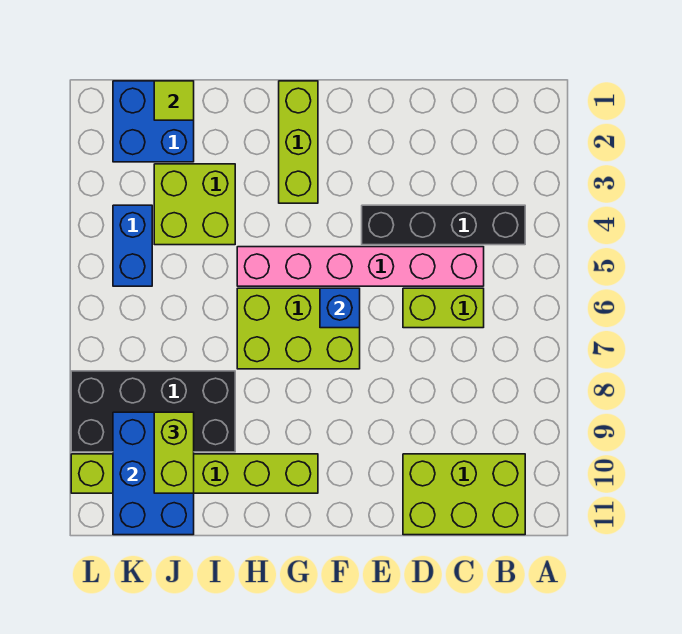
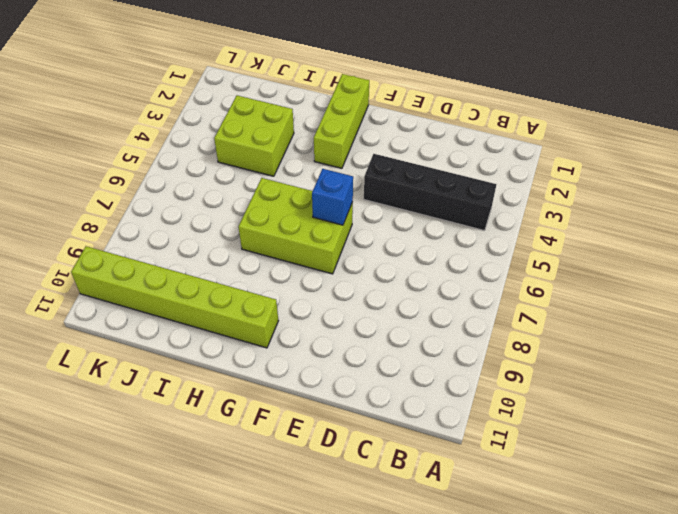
none -> lime brick B10:D11 level 1
none -> pink brick C5:H5 level 1
none -> lime brick C6:D6 level 1

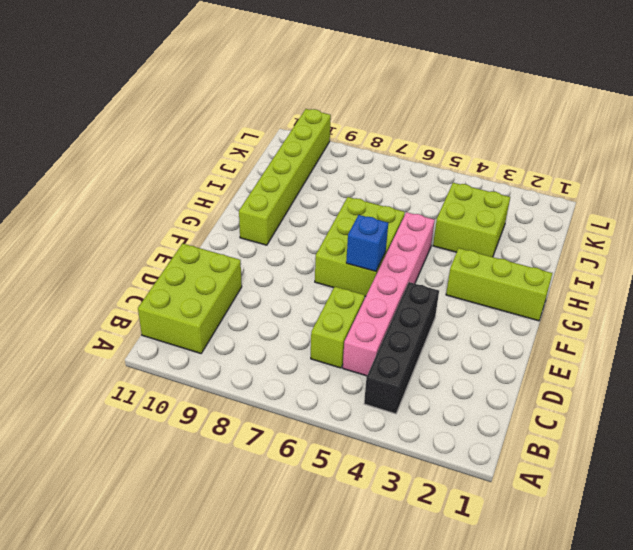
none -> black brick I8:L9 level 1
none -> blue brick J1:K2 level 1
none -> blue brick K4:K5 level 1

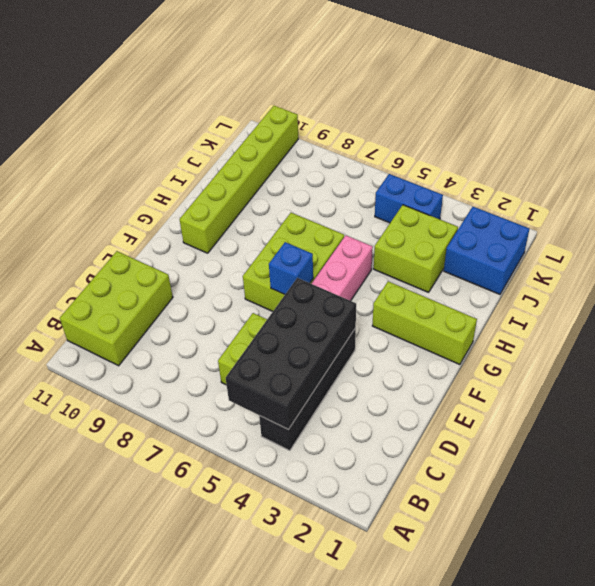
black brick B4:E5 level 2 -> black brick I8:L9 level 1
none -> lime tile J1 level 2
none -> blue brick J9:K11 level 2
none -> lime brick J9:J10 level 3

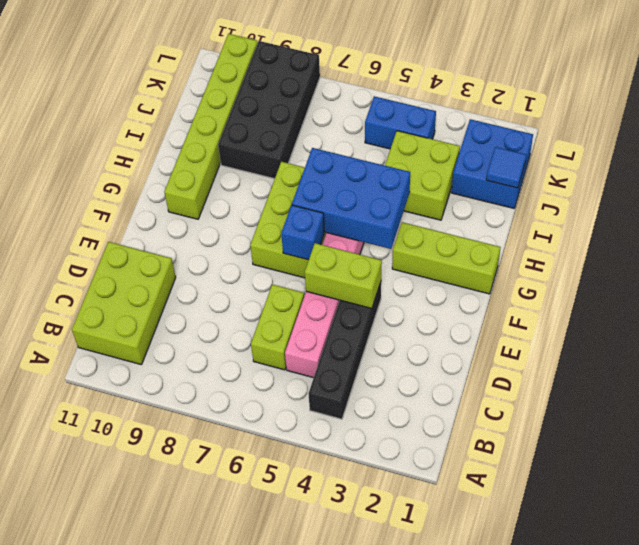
lime brick E4:E5 level 2 -> lime brick J9:J10 level 3
blue brick G4:H6 level 2 -> blue brick J9:K11 level 2
blue tile J1 level 2 -> lime tile J1 level 2

